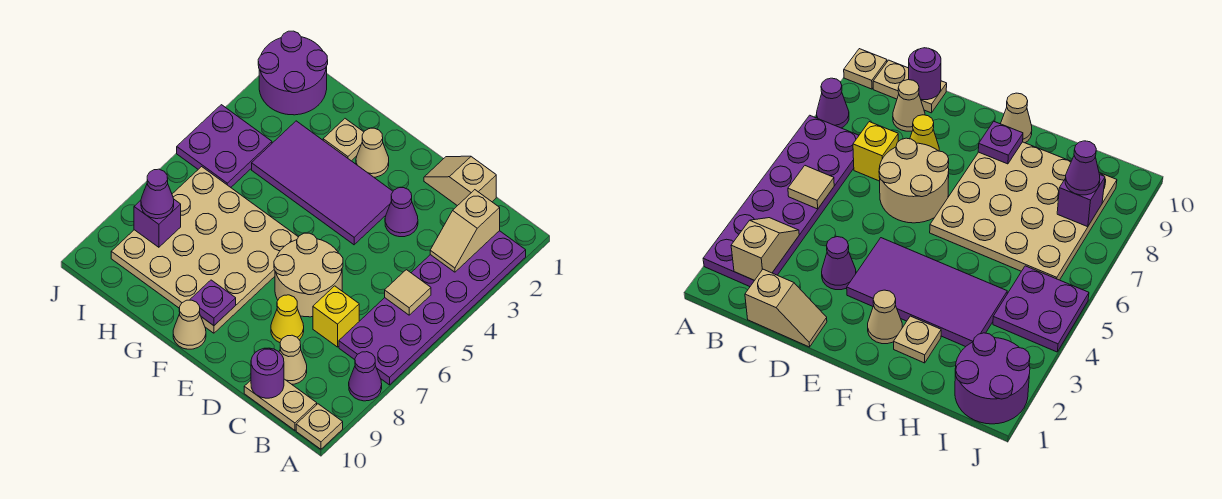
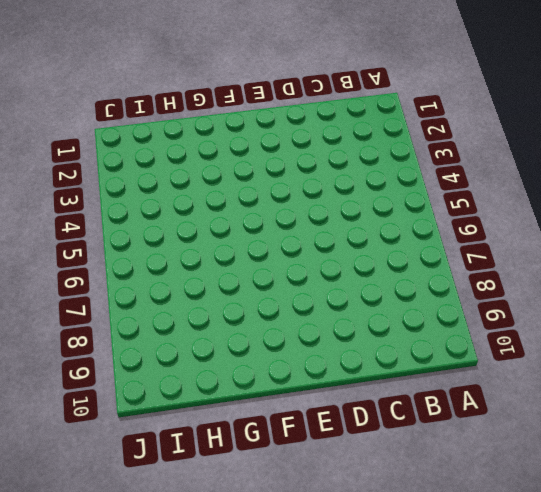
none -> purple plate A2:B7 level 1
none -> purple cone A8 level 1
none -> tan plate A10 level 1

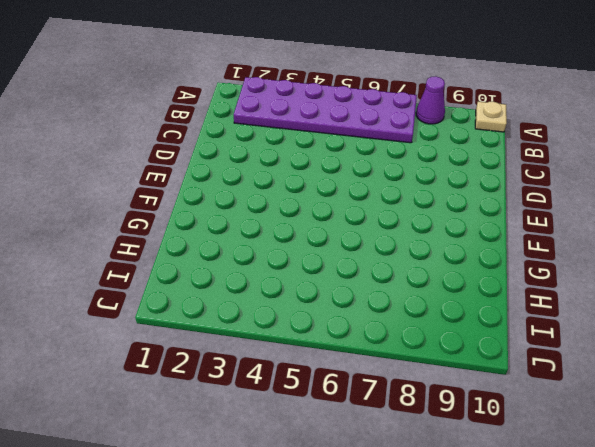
none -> tan plate B10:C10 level 1
none -> tan slope C1:D1 level 1 top C
none -> yellow brick C7 level 1

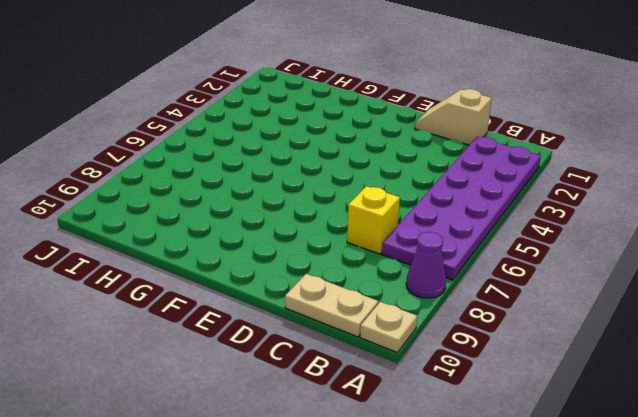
none -> tan cone C9 level 1
none -> purple cone D3 level 1
none -> tan round brick D6:E7 level 1

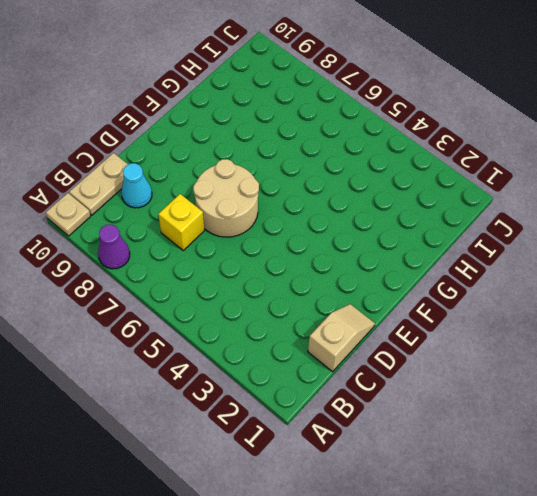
cyan cone C9 level 1 -> tan cone C9 level 1
none -> purple plate A2:B7 level 1
none -> purple cone D3 level 1
none -> yellow cone D8 level 1

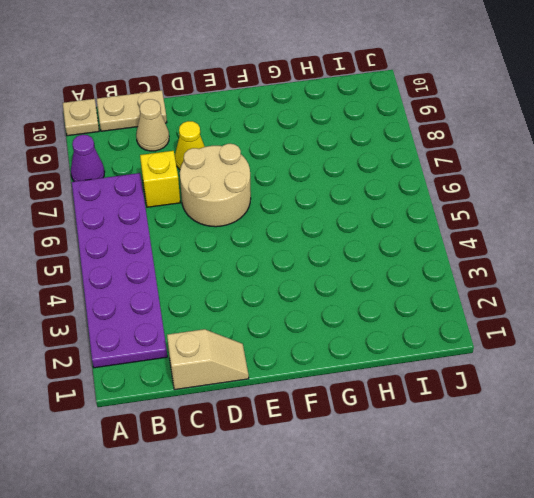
none -> purple cone D3 level 1
none -> purple tile E3:H4 level 1
none -> tan cone F2 level 1

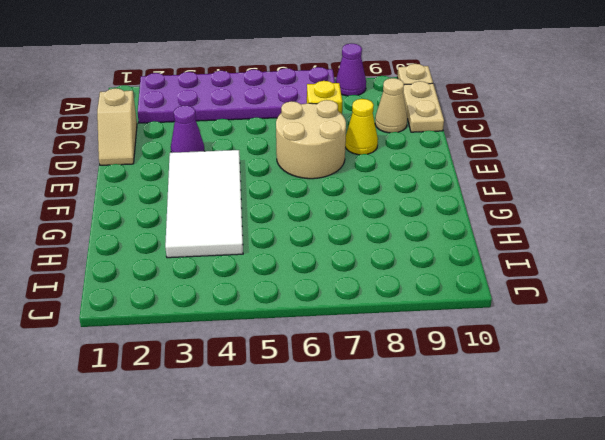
white tile E3:H4 level 1 -> purple tile E3:H4 level 1
none -> tan cone F2 level 1
none -> tan plate F6:I9 level 1
none -> tan cone F10 level 1

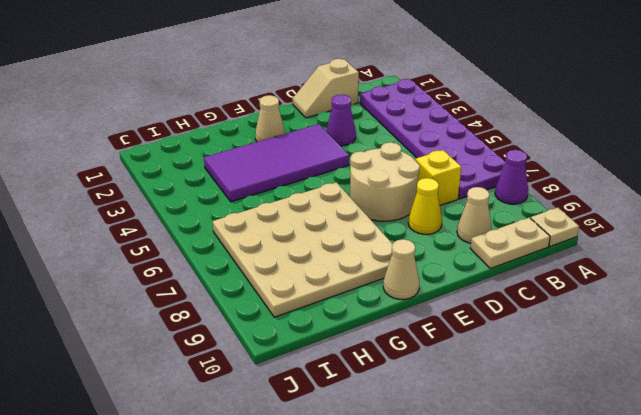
none -> tan plate G2 level 1
none -> purple round brick I1:J2 level 1
none -> purple plate I4:J5 level 1

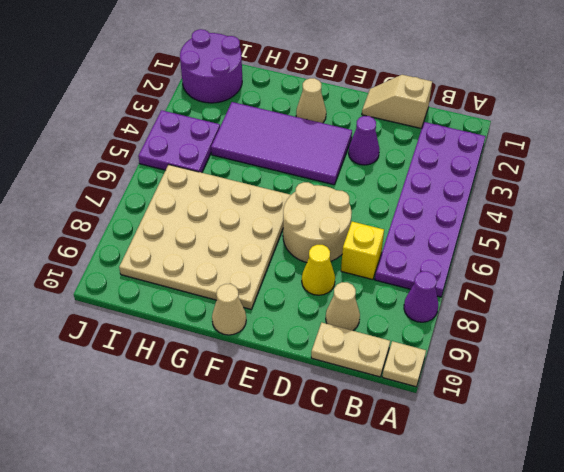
none -> tan plate G2 level 1
none -> tan slope B2:B3 level 2 top 2
none -> tan tile B5 level 2

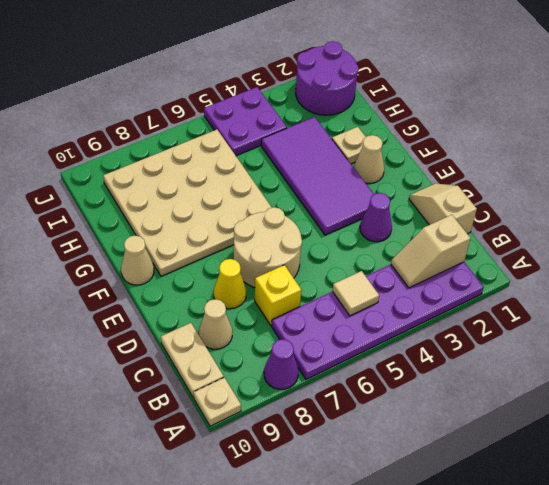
none -> purple round brick C10 level 2
none -> purple plate F9 level 2
none -> purple brick I8 level 2

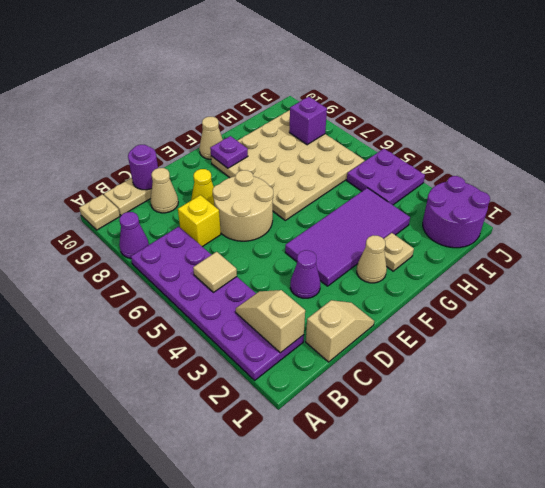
none -> purple cone I8 level 3

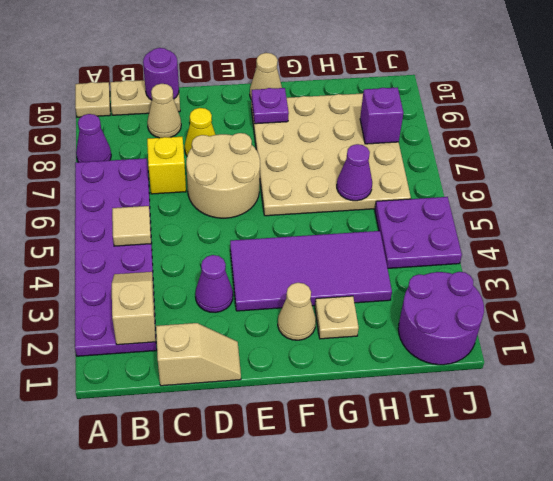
purple cone H6 level 2 -> purple cone I8 level 3

